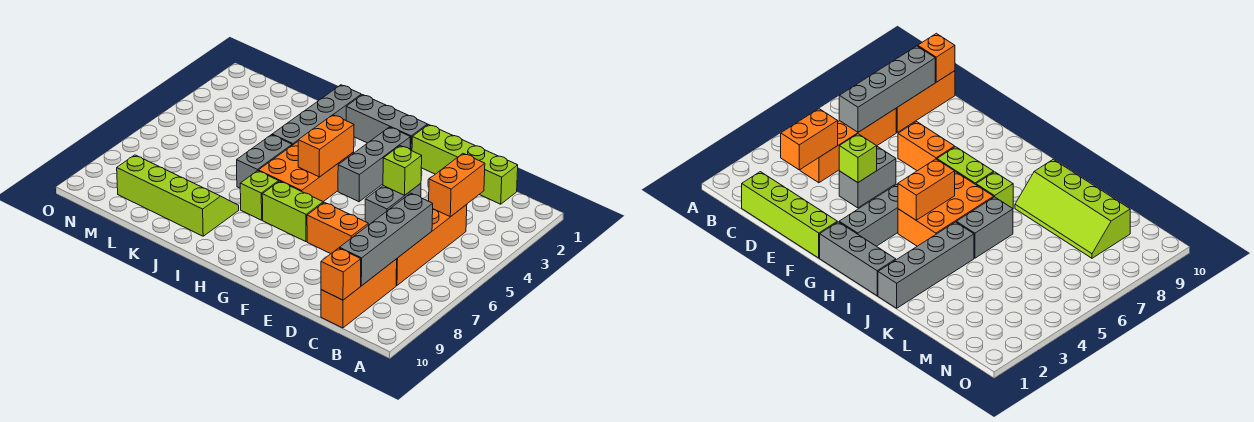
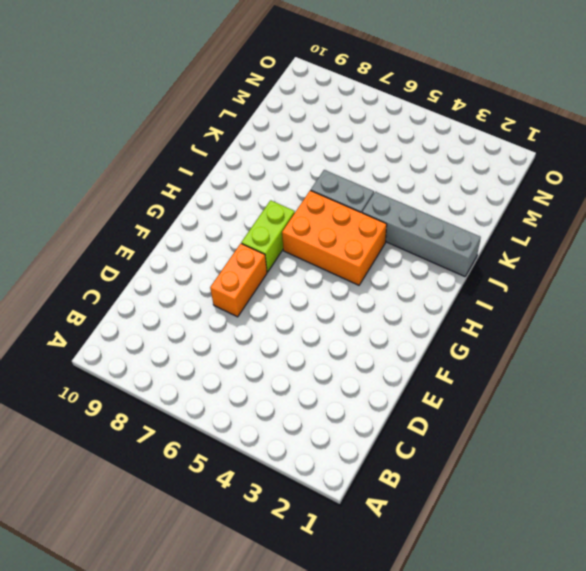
none -> lime brick C1:F1 level 1
none -> orange brick C4:C7 level 1
none -> orange brick C8:C10 level 1

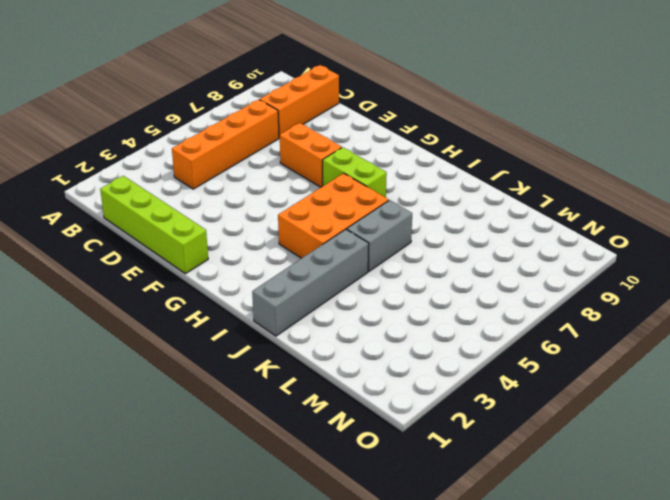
none -> grey brick E4:E5 level 1
none -> grey brick G1:I1 level 1
none -> grey brick G2:G4 level 1

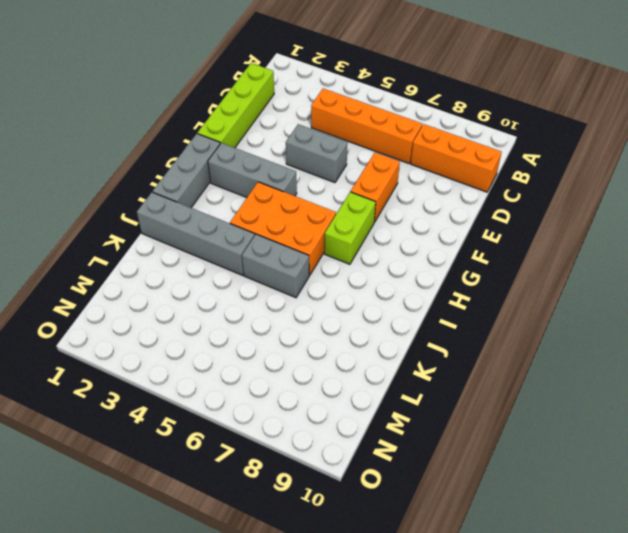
none -> lime brick I7 level 1
none -> lime slope J8:M9 level 1 top 9
none -> orange brick C3:C4 level 2

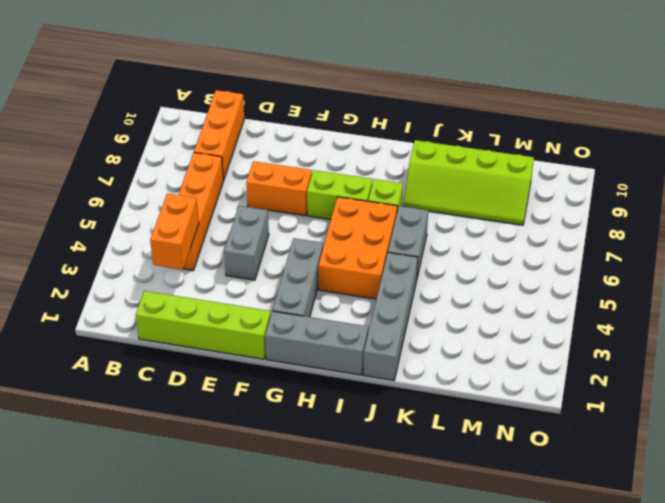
none -> grey brick C6:C9 level 2
none -> orange brick C10 level 2
none -> lime brick E4 level 2

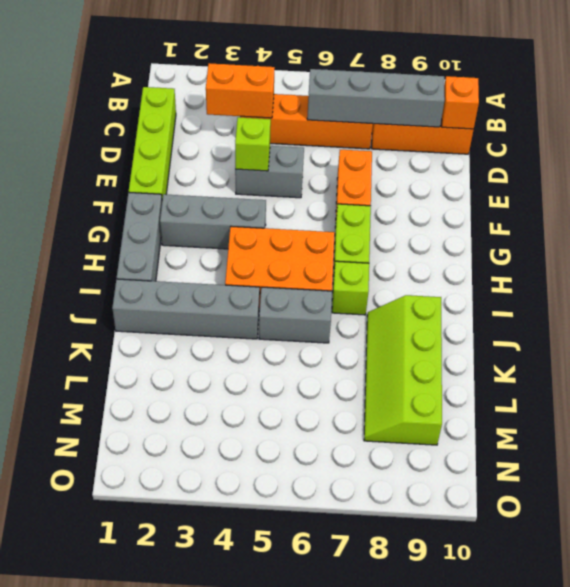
none -> orange brick H4:H5 level 2

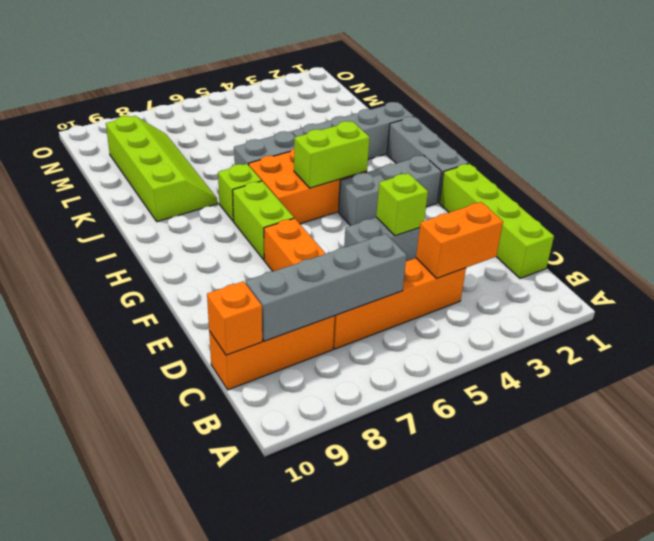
lime brick H4:H5 level 2 -> orange brick H4:H5 level 2

